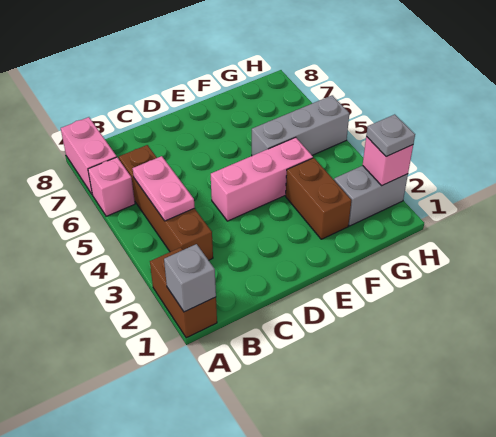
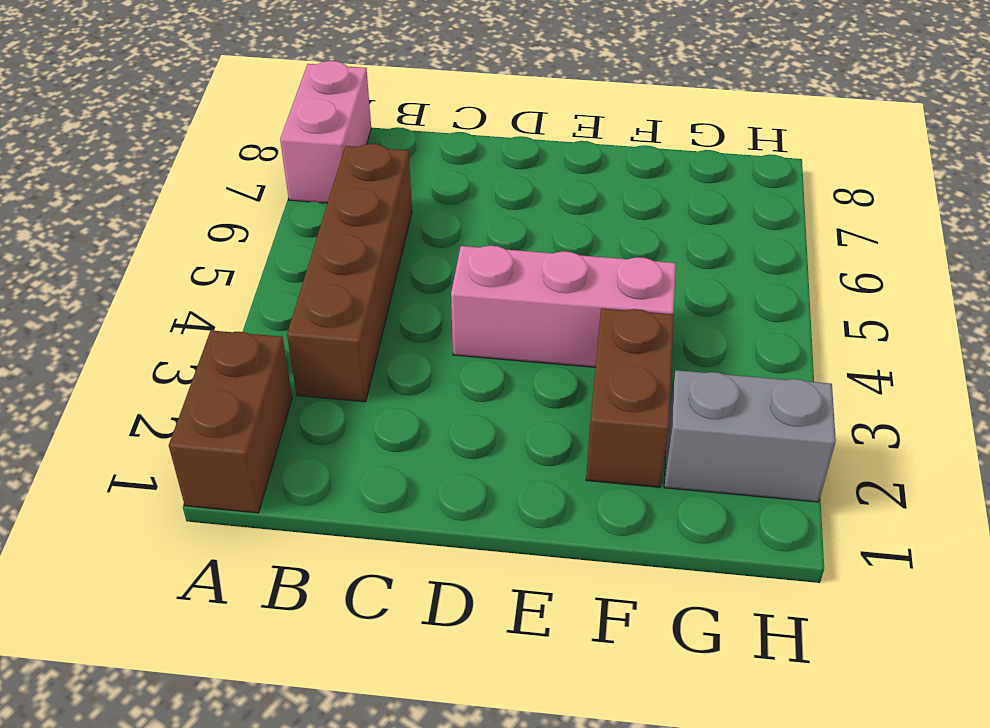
none -> pink brick A6 level 1
none -> grey brick F5:H5 level 1
none -> grey brick A1 level 2

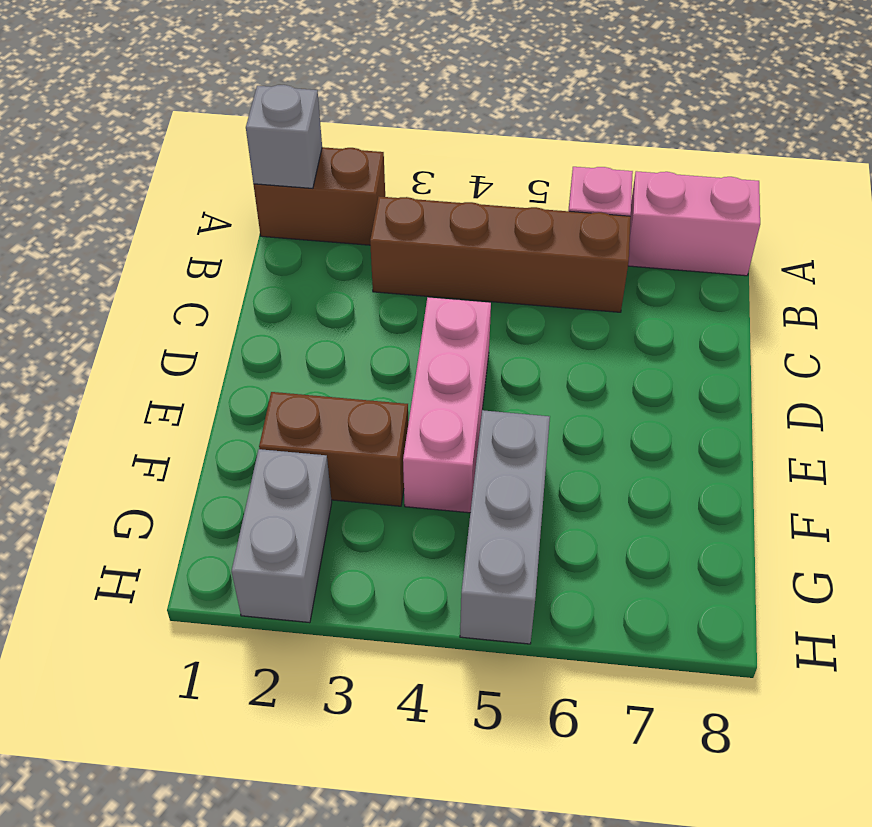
none -> pink plate B4:B5 level 2
none -> pink brick H2 level 2
none -> grey plate H2 level 3

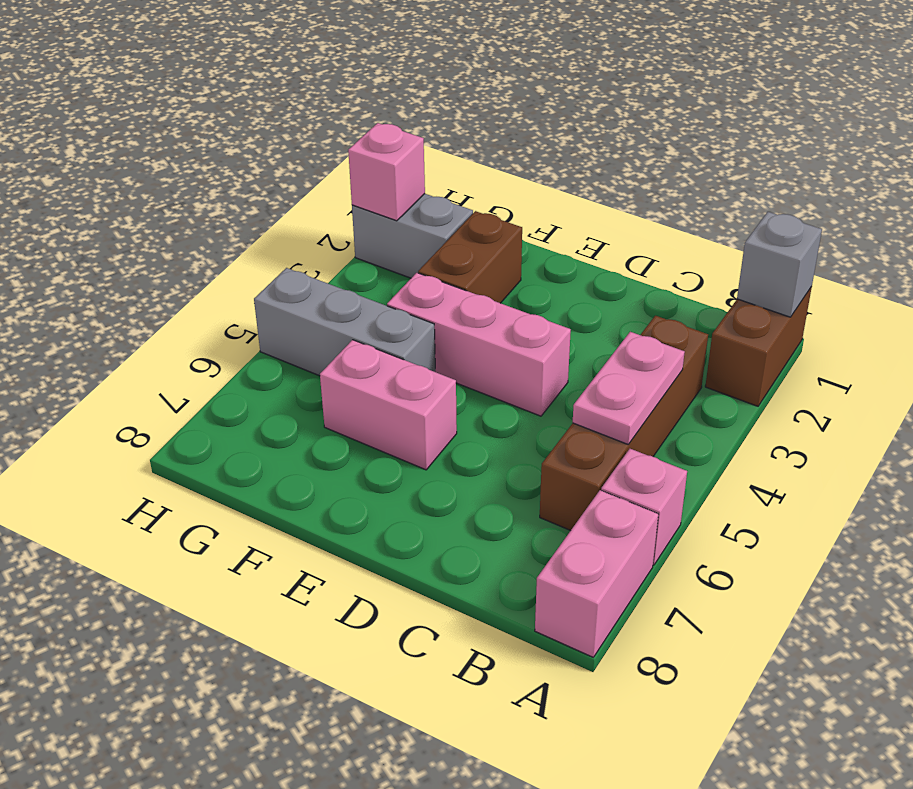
pink brick E6:F6 level 1 -> none
none -> grey plate H2 level 3

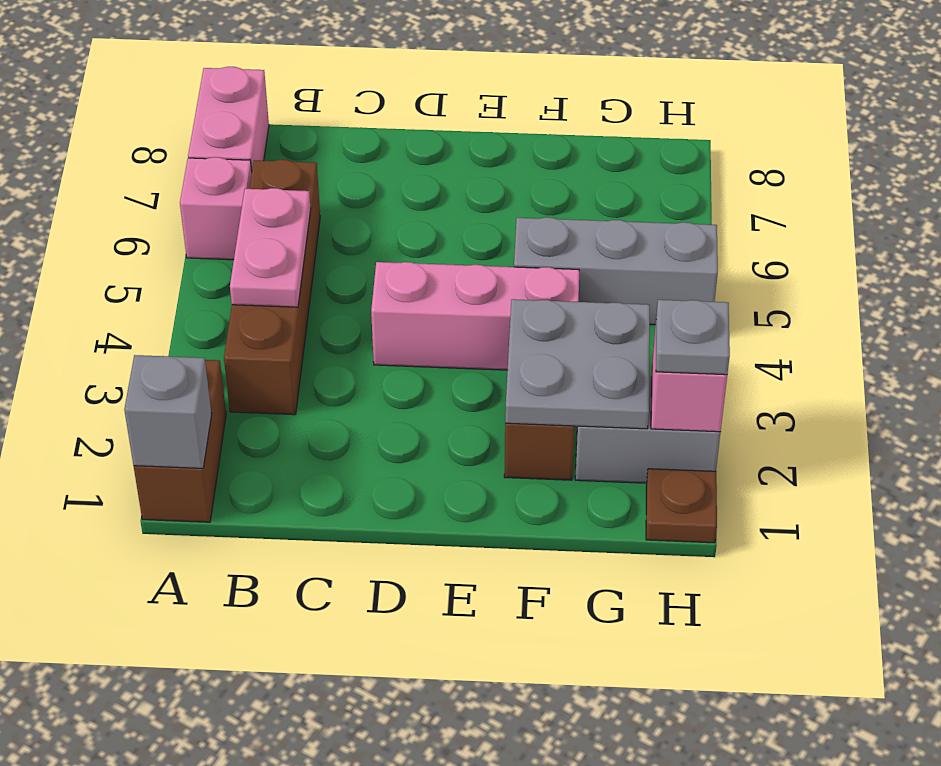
grey plate F2:G3 level 2 -> none
brown plate H1 level 1 -> none

